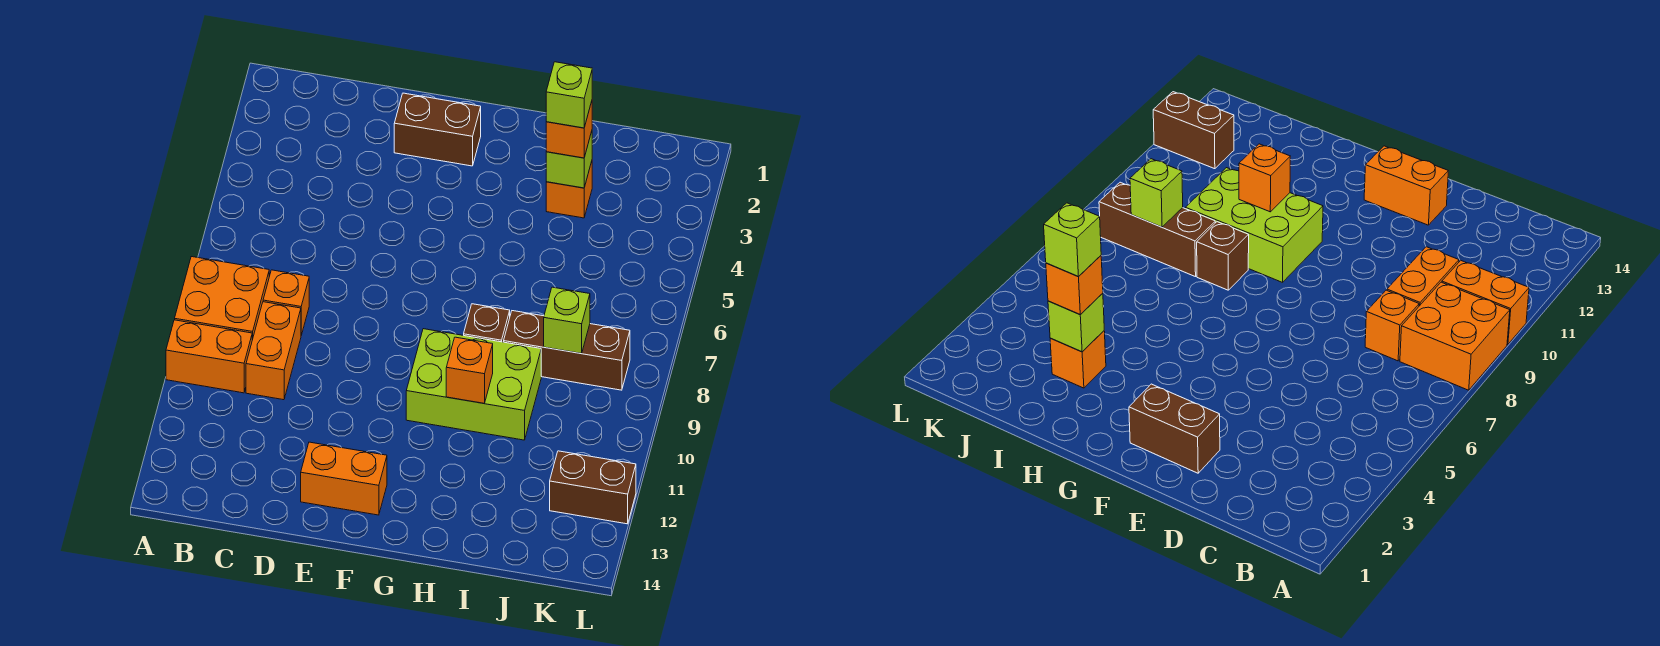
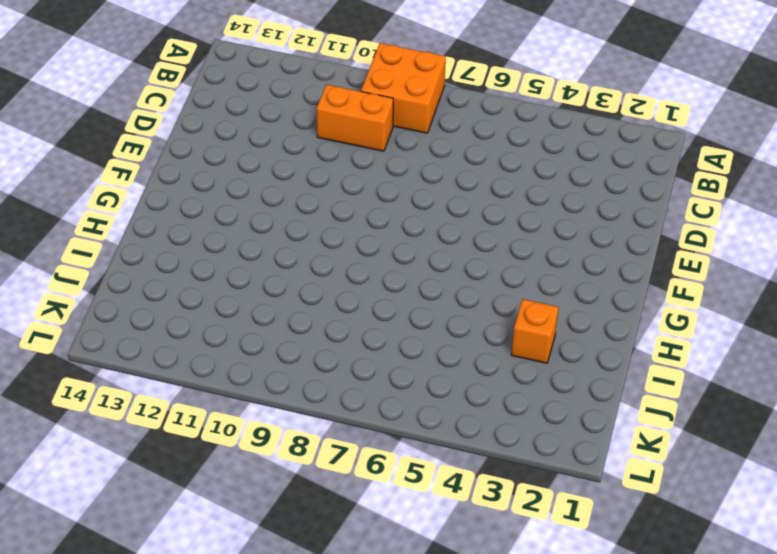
none -> orange brick A10:B10 level 1
none -> orange brick C8 level 1
none -> brown brick E2:F2 level 1

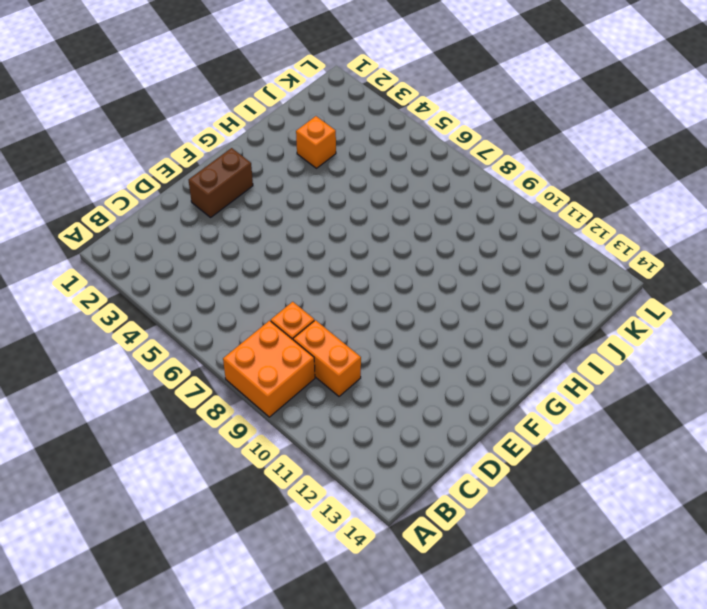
none -> orange brick A10:B10 level 1
none -> orange brick E13:F13 level 1
none -> lime brick G9:I10 level 1

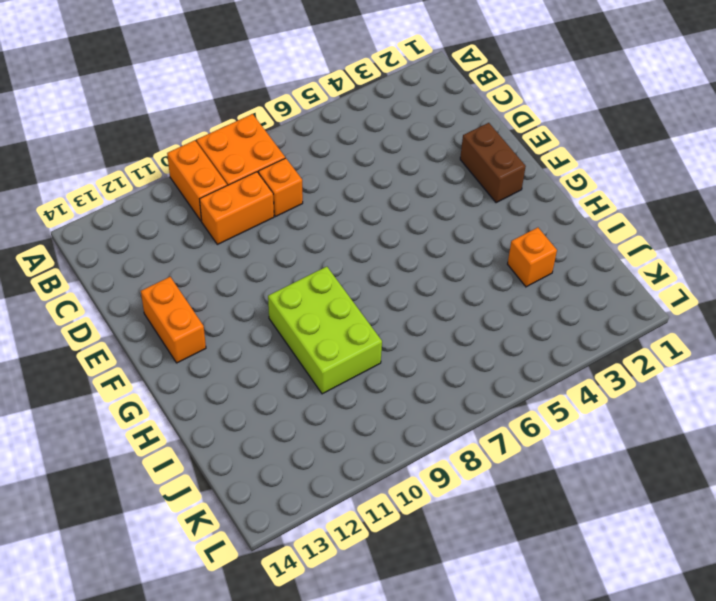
none -> brown brick H8 level 1
none -> brown brick I8:K8 level 1
none -> brown brick K12:L12 level 1

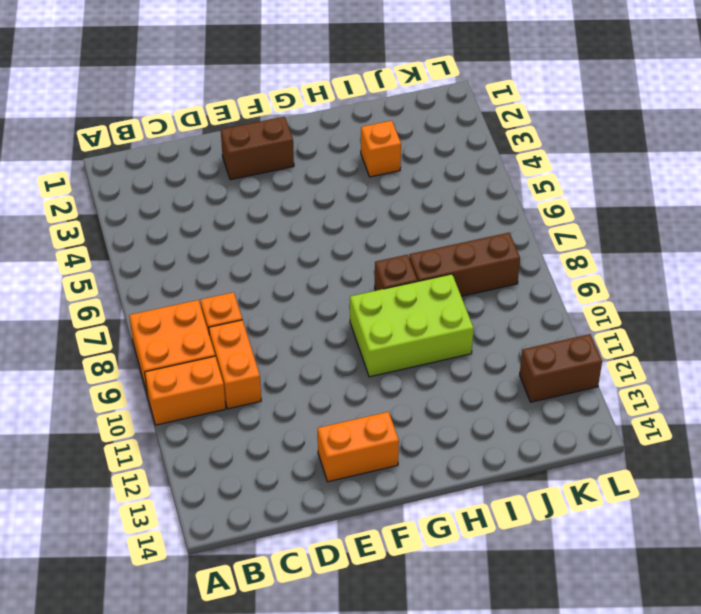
none -> orange brick H10 level 2
none -> lime brick I3 level 2
none -> lime brick J8 level 2

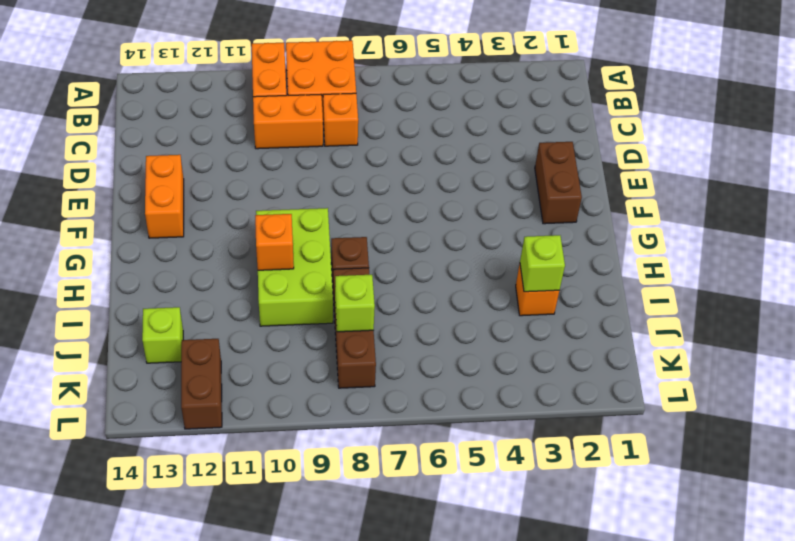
lime brick J13 level 1 -> lime brick I3 level 4
none -> orange brick I3 level 3

